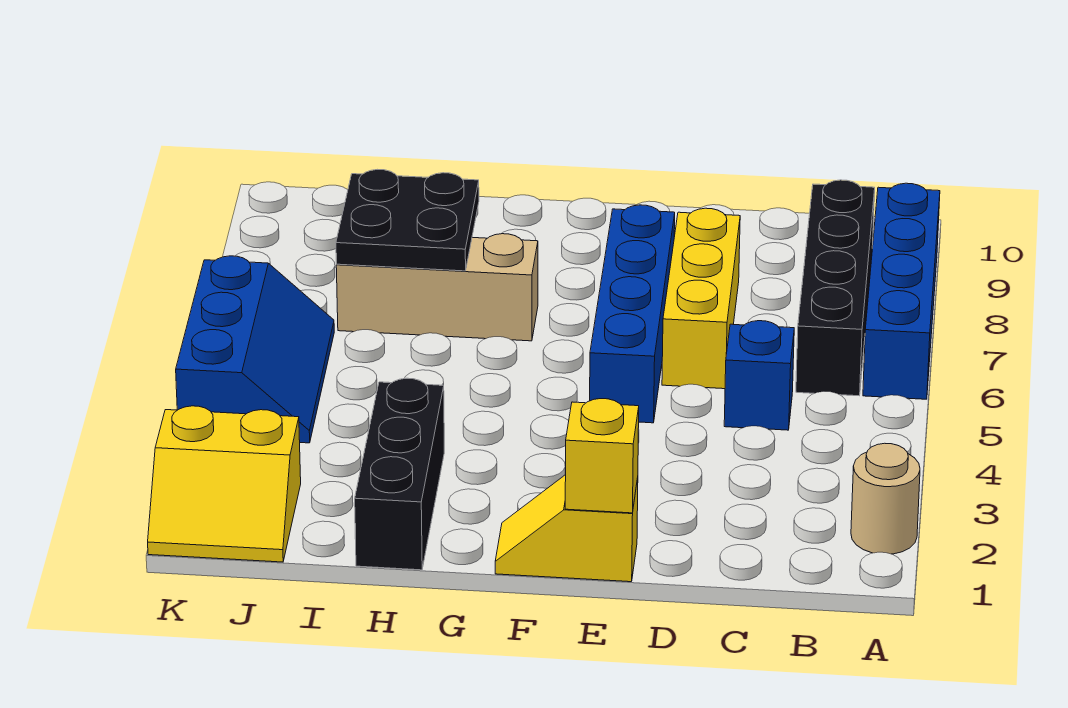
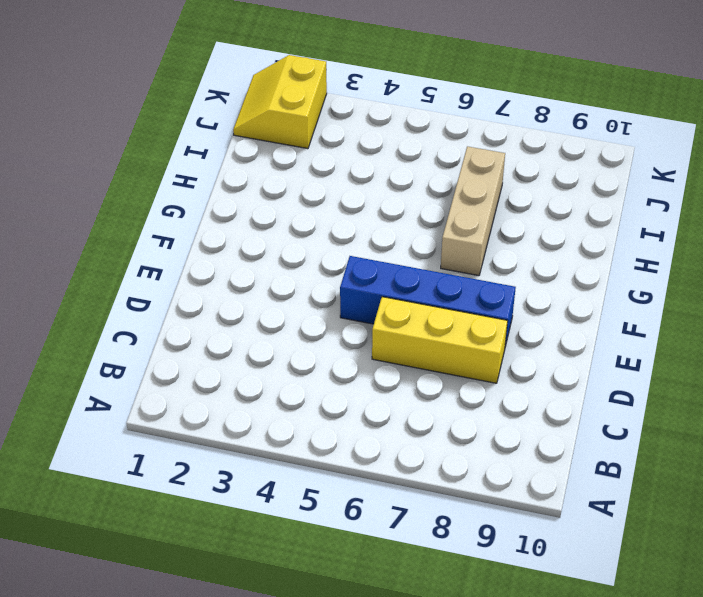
none -> tan round brick A2 level 1
none -> blue brick A6:A9 level 1
none -> black brick B6:B9 level 1

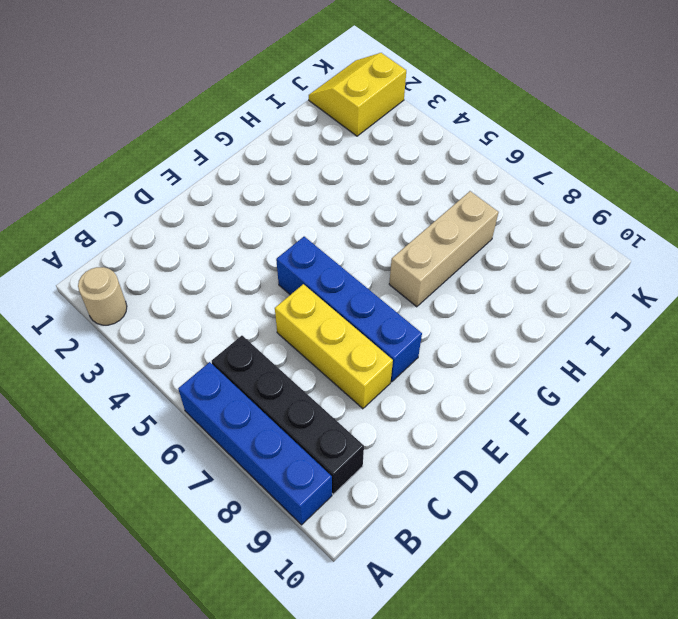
none -> blue brick C5 level 1
none -> yellow slope E1:F1 level 1 top E
none -> black brick H1:H3 level 1

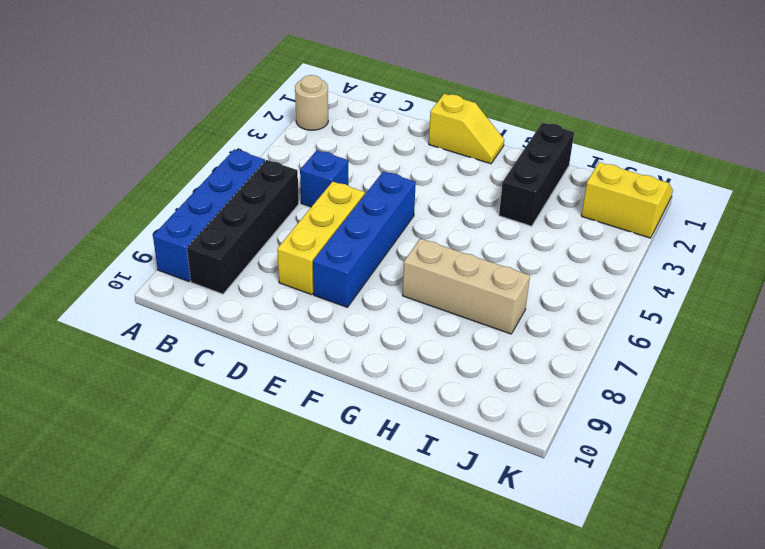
none -> blue slope J4:K6 level 1 top K
none -> yellow brick E1 level 2
none -> black plate H7:I8 level 2

